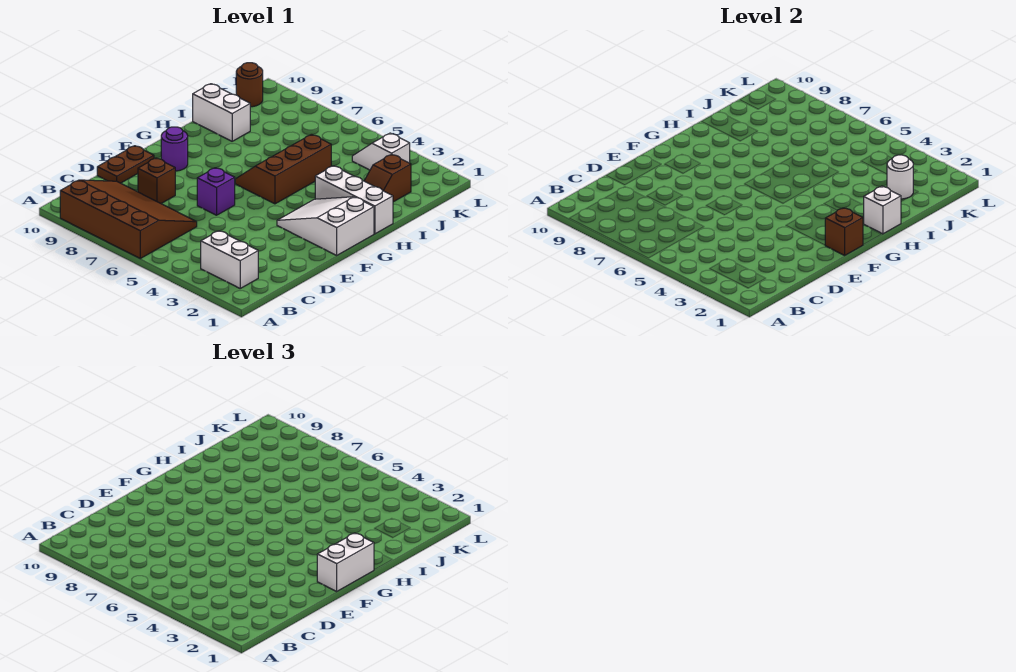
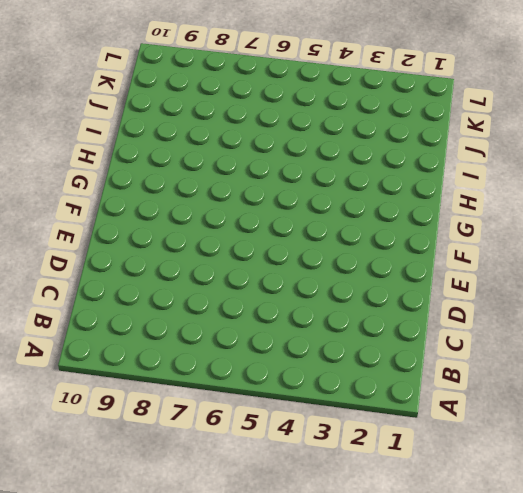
none -> brown slope A6:C9 level 1 top A
none -> white brick B2:B3 level 1
none -> brown brick D8 level 1

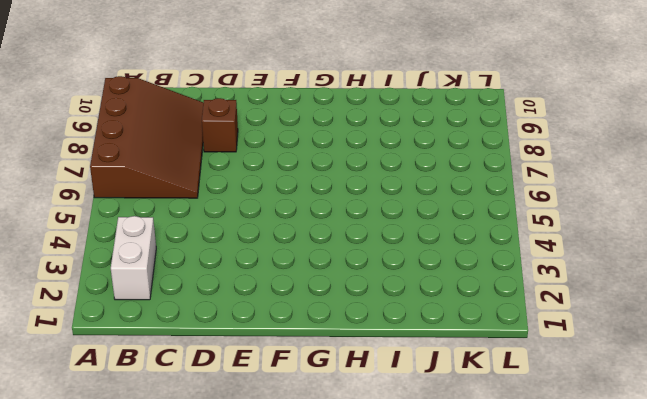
none -> brown plate D10:E10 level 1
none -> purple brick E6 level 1
none -> white slope F1:G3 level 1 top 1

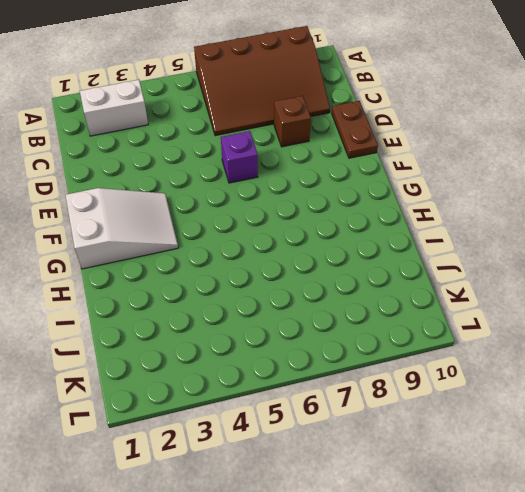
none -> purple round brick F9 level 1
none -> brown slope G5:I6 level 1 top 5
none -> white brick H1:H3 level 1

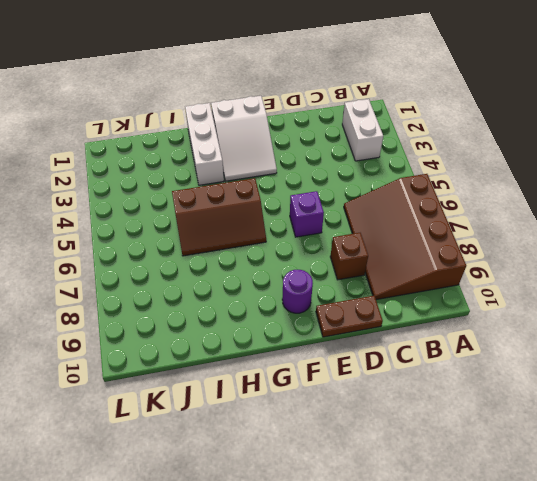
none -> brown slope I2:J2 level 1 top J
none -> white brick I9:I10 level 1
none -> white slope K3:K4 level 1 top 3

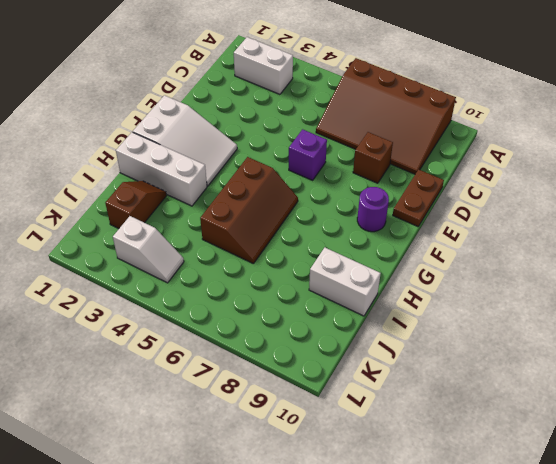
none -> brown round brick K10 level 1
none -> brown brick F1 level 2
none -> white brick H1 level 2

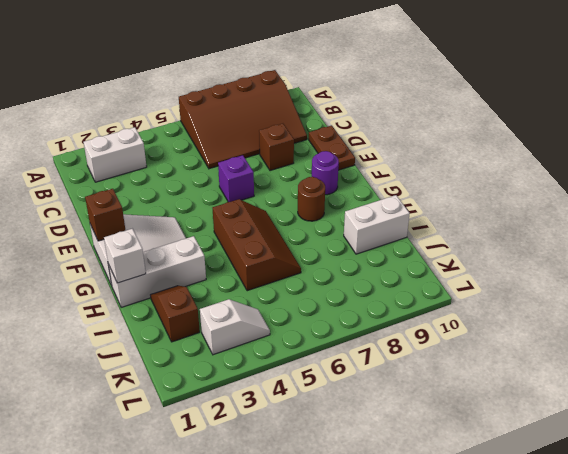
brown round brick G8 level 1 -> brown round brick K10 level 1
none -> white round brick J2 level 2
none -> white brick F1:G1 level 3

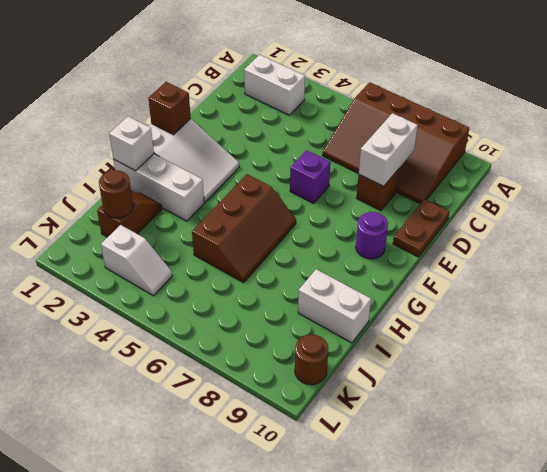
white brick C8:D8 level 2 -> white brick F1:G1 level 3
brown round brick J2 level 2 -> white round brick J2 level 2

